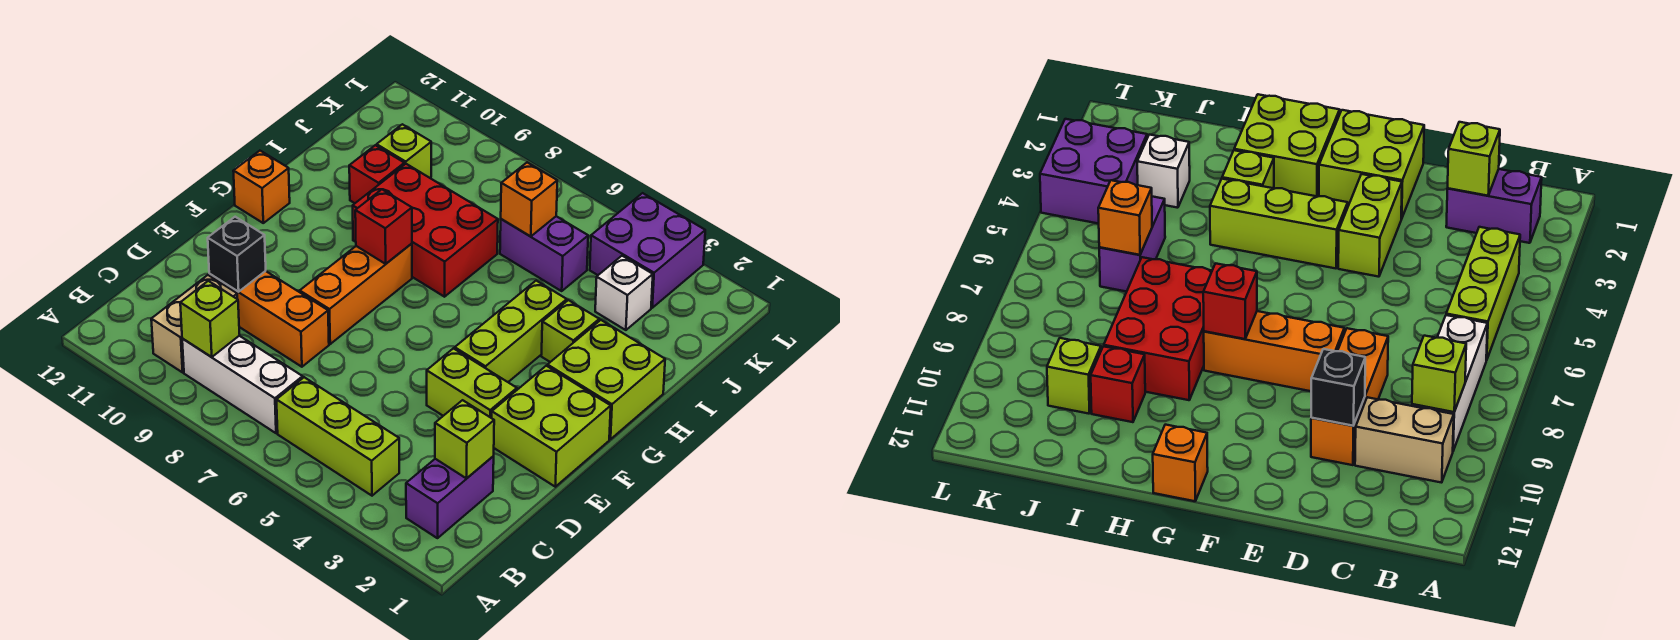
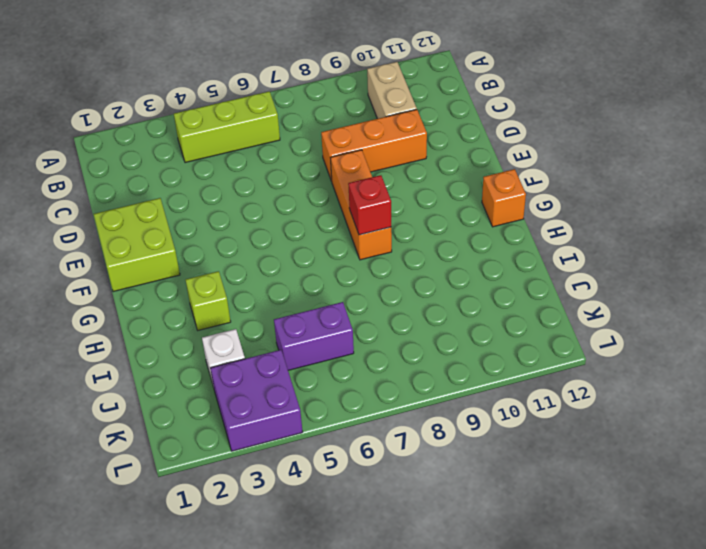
none -> purple brick B2:C2 level 1
none -> white brick B7:B9 level 1
none -> lime brick E3:E4 level 1

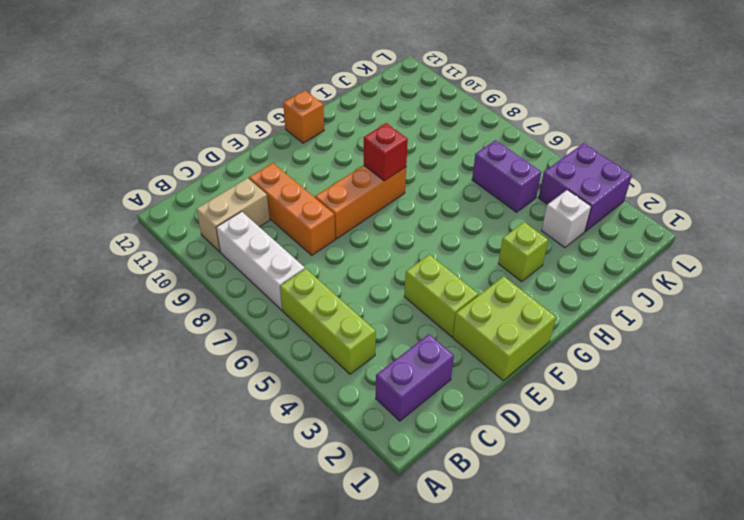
none -> lime brick F4:H4 level 1
none -> lime brick G1:H2 level 1
none -> red brick H7:I9 level 1

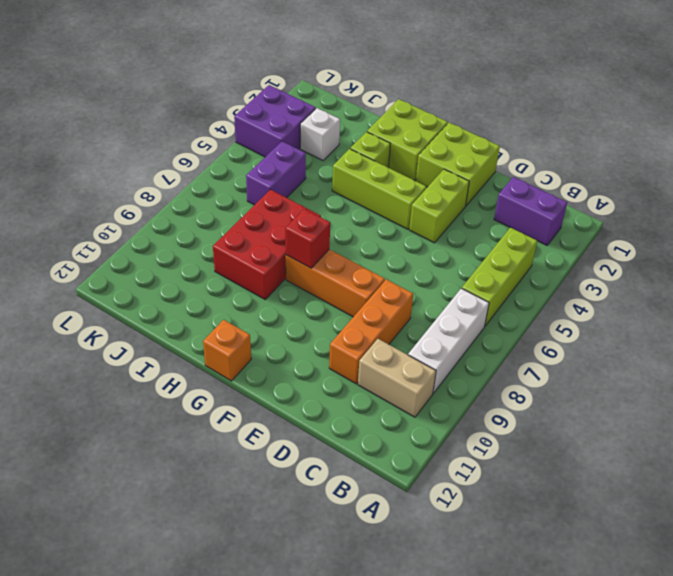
none -> red brick I10 level 1
none -> lime brick J10 level 1
none -> lime brick B9 level 2

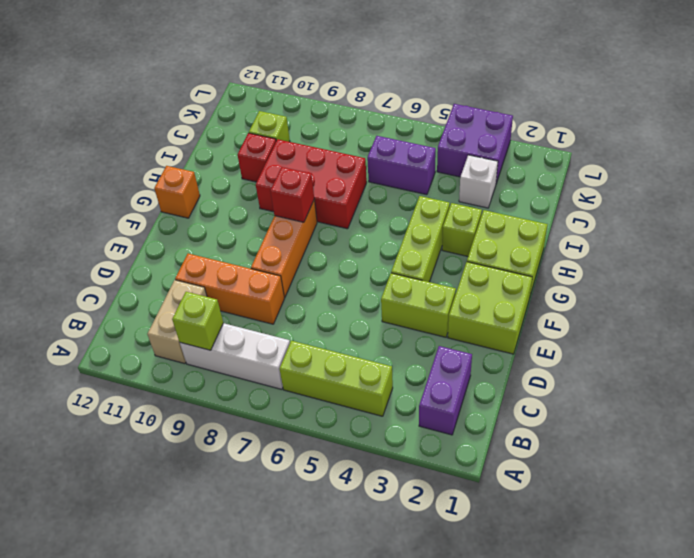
none -> lime brick C2 level 2
none -> black brick D10 level 2
none -> orange brick J6 level 2

